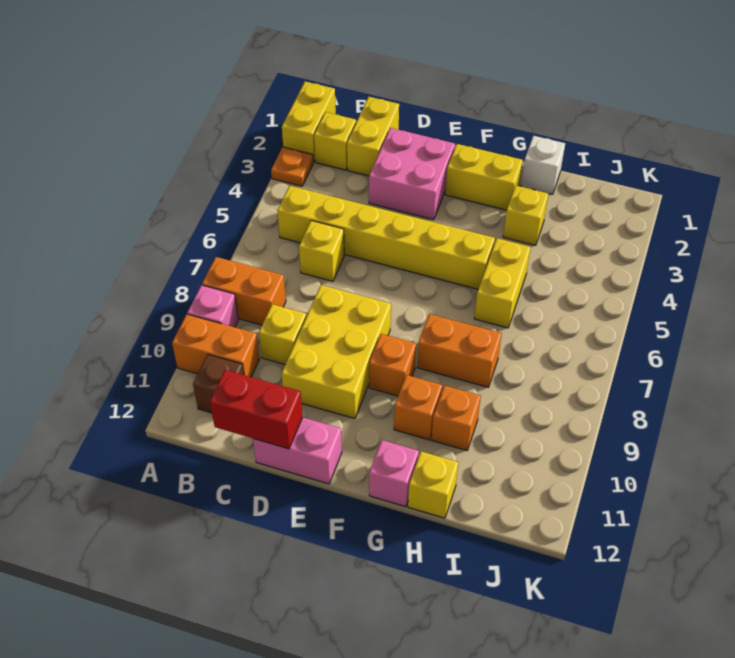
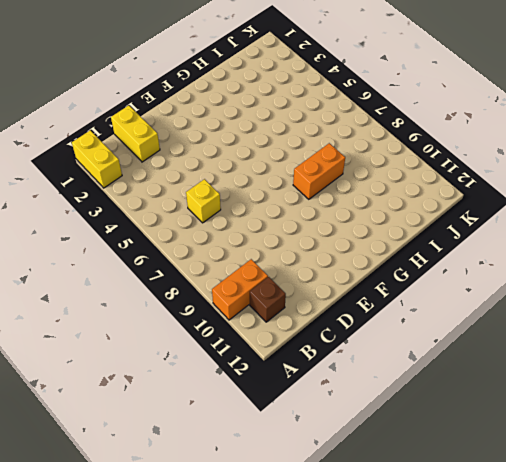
none -> orange plate A3 level 1
none -> orange brick A8:B8 level 1
none -> pink brick A9 level 1

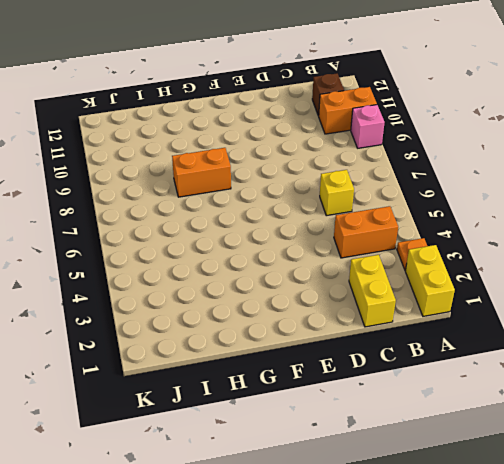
orange brick B4:C4 level 1 -> orange brick A8:B8 level 1
none -> yellow brick B2 level 1
none -> yellow brick B5:G5 level 1
none -> yellow brick C9 level 1

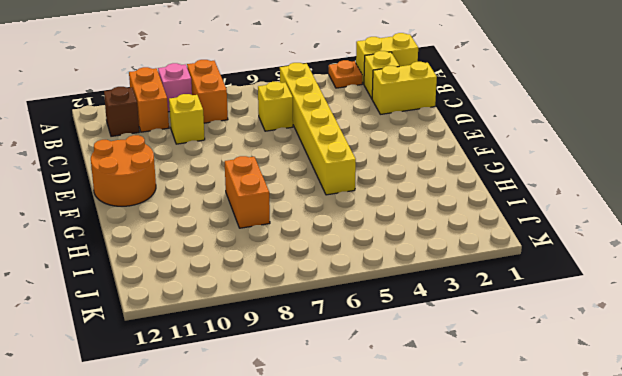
orange round brick E11:F12 level 1 -> pink brick D12:E12 level 1
none -> pink brick D2:E3 level 1
none -> yellow brick D8:E10 level 1
none -> yellow brick F2:G2 level 1

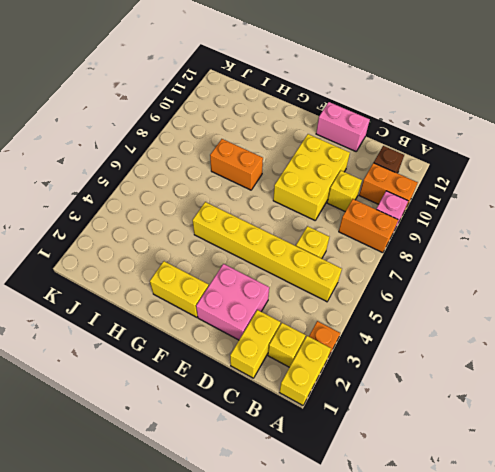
none -> orange brick F9 level 1
none -> orange brick G10 level 1
none -> pink brick G12 level 1

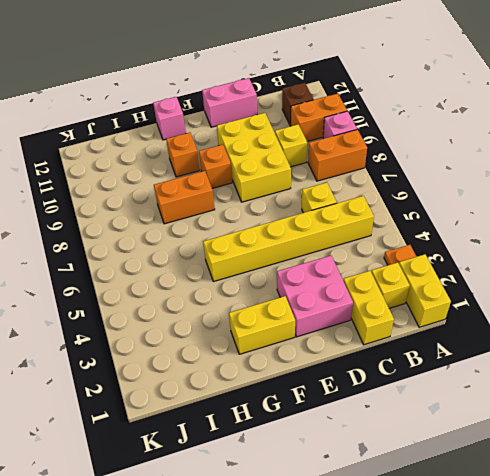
none -> white brick H1 level 1
none -> yellow brick H3 level 1
none -> yellow brick H5:H6 level 1

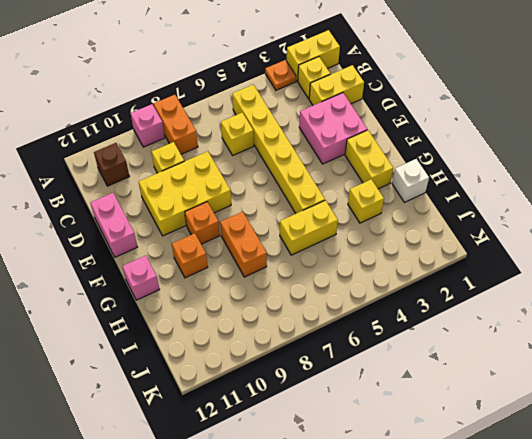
none -> orange brick A10:B10 level 1
none -> orange brick H10 level 1
none -> yellow brick H12 level 1

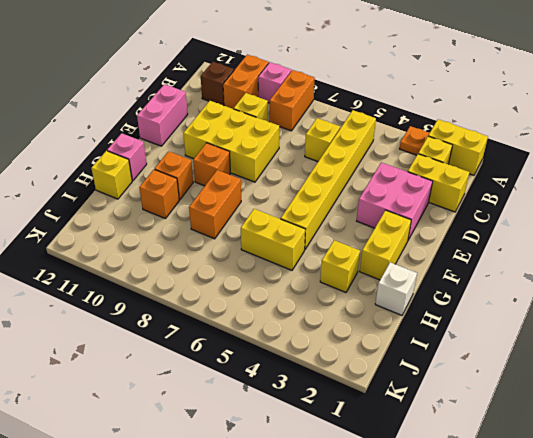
none -> red brick C12:D12 level 2

